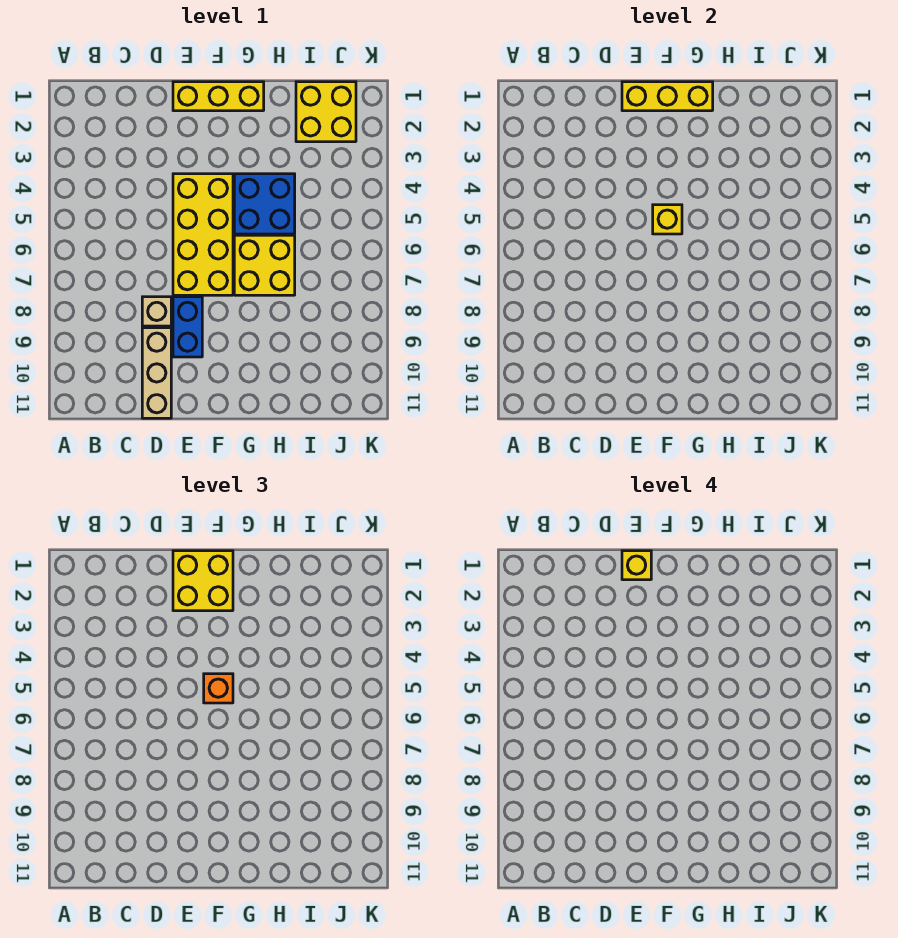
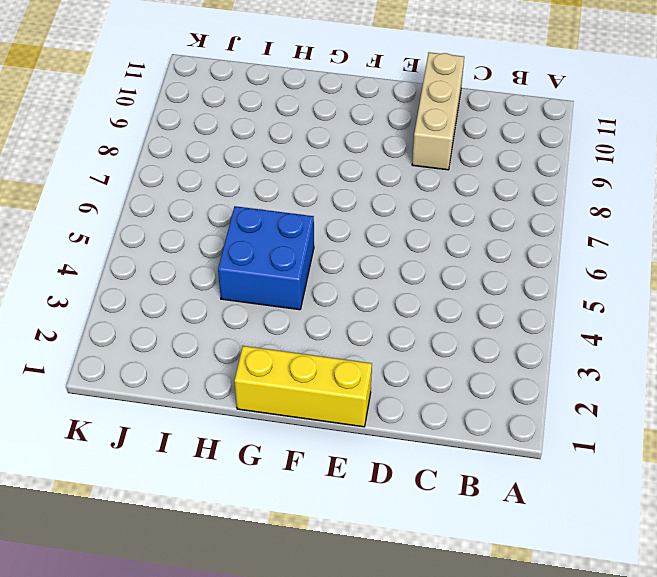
none -> tan brick D8 level 1
none -> yellow brick E4:F7 level 1
none -> blue brick E8:E9 level 1

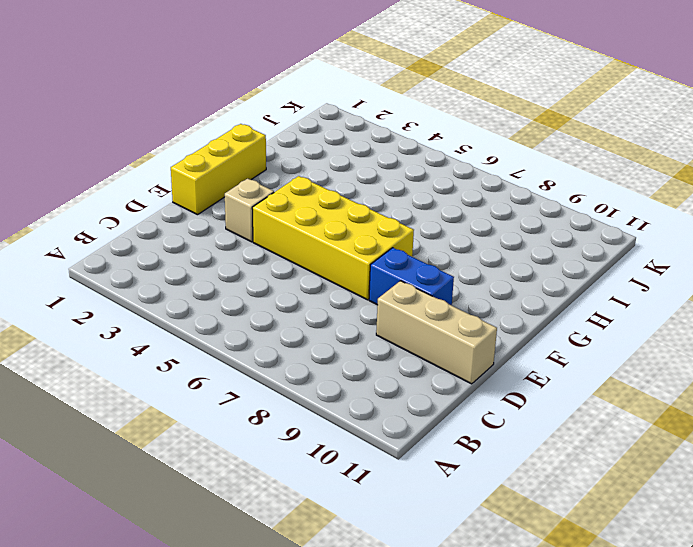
tan brick E3 level 1 -> tan brick D8 level 1
none -> blue brick G4:H5 level 1
none -> yellow brick G6:H7 level 1
none -> yellow brick I1:J2 level 1

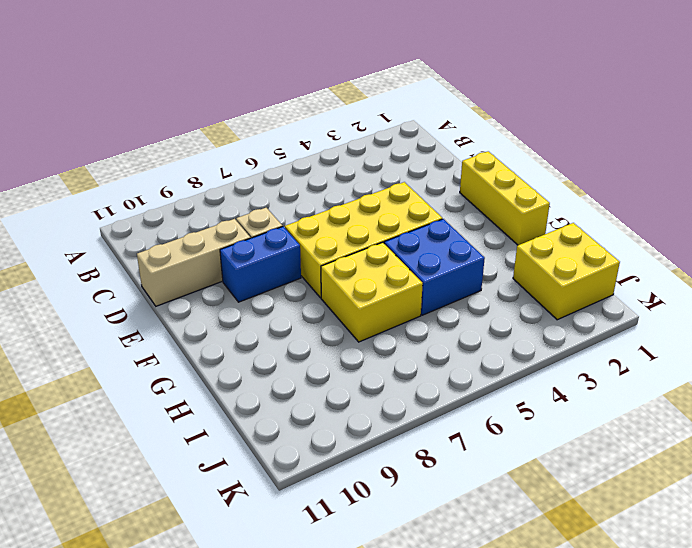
none -> yellow brick E1:G1 level 2
none -> yellow brick F5 level 2
none -> yellow brick E1:F2 level 3

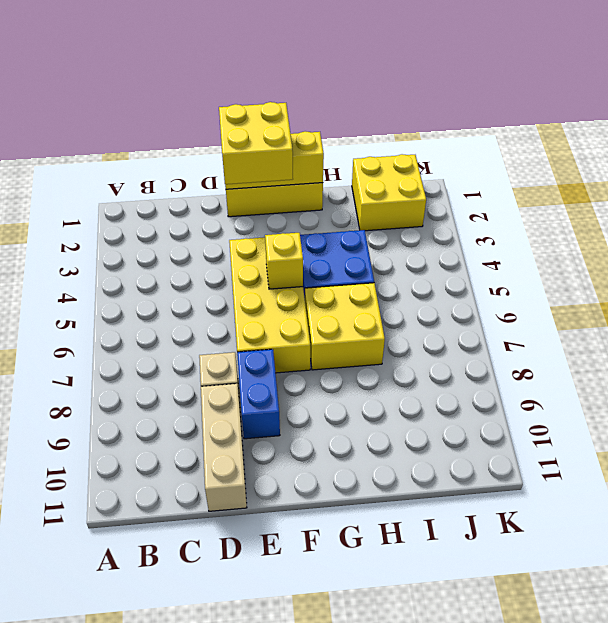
none -> orange brick F5 level 3
none -> yellow brick E1 level 4

